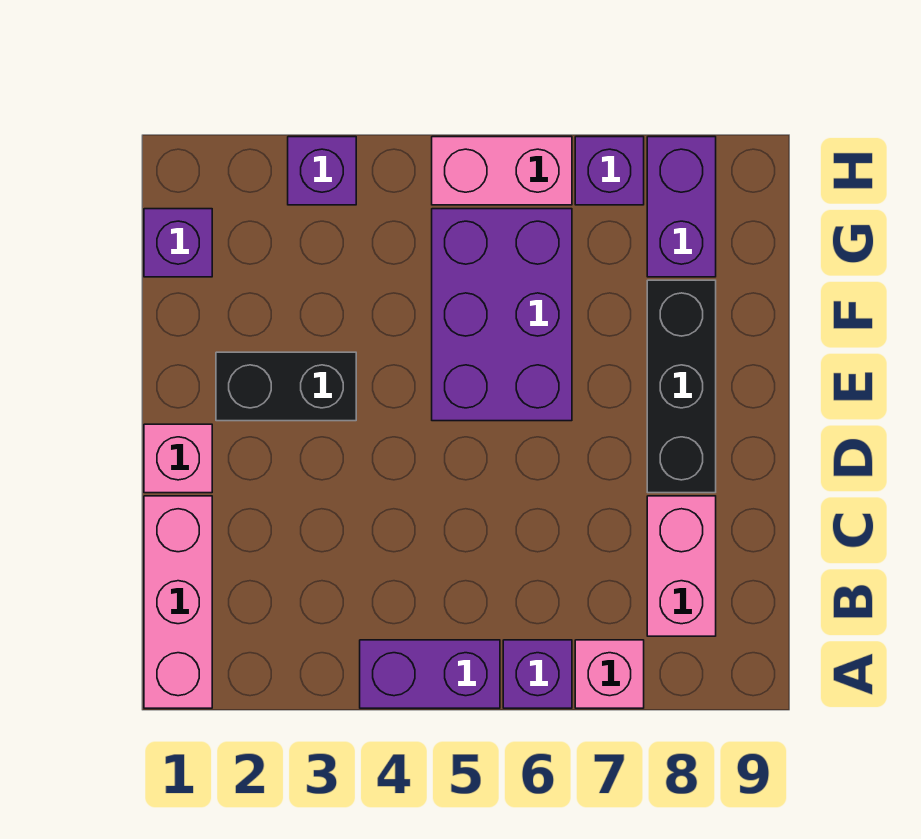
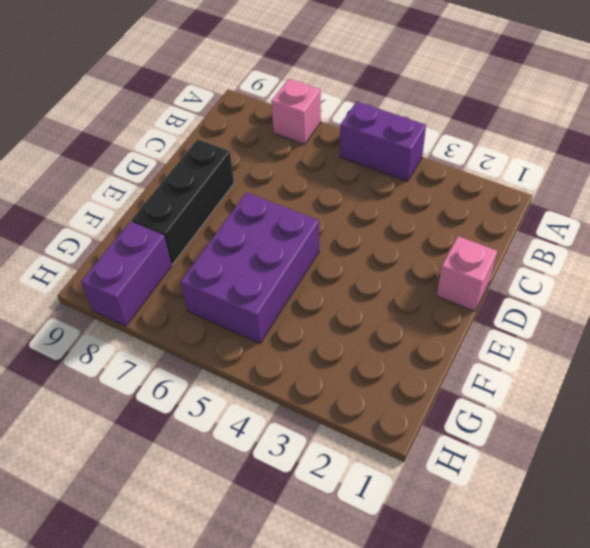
none -> pink brick A1:C1 level 1
none -> purple brick A6 level 1
none -> pink brick B8:C8 level 1

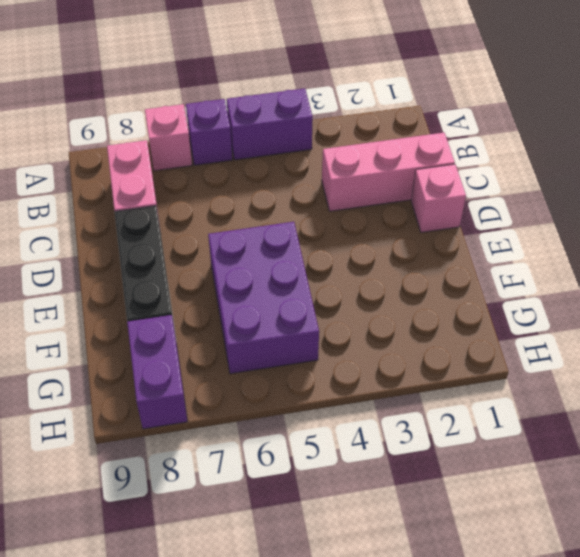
pink brick C1:C3 level 1 -> pink brick A1:C1 level 1
none -> black brick E2:E3 level 1
none -> purple brick G1 level 1
none -> purple brick H3 level 1

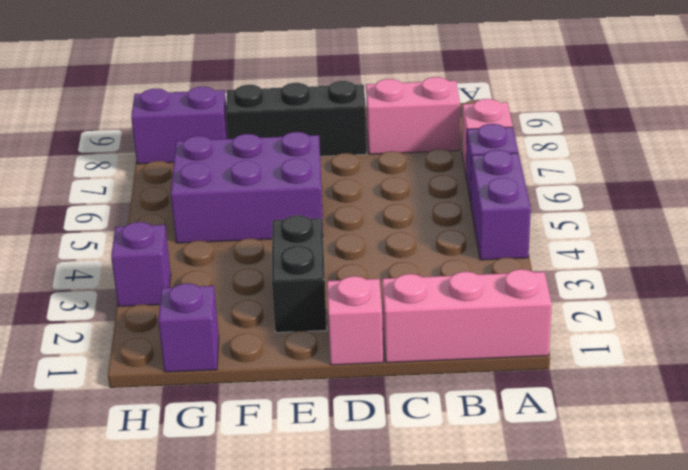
none -> pink brick H5:H6 level 1
none -> purple brick H7 level 1

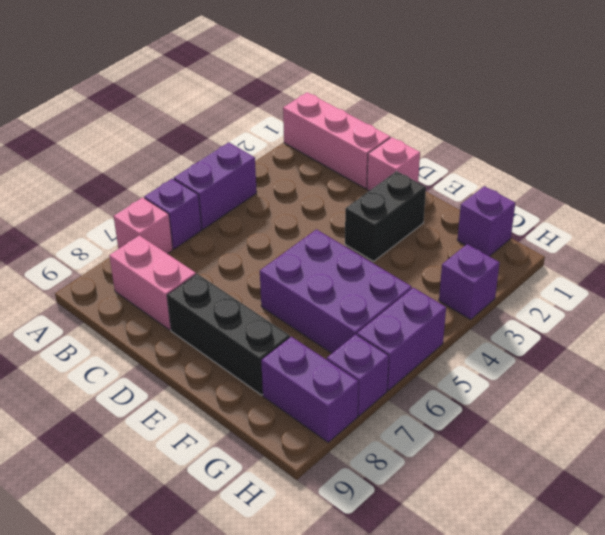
purple brick H5:H6 level 1 -> pink brick H5:H6 level 1

